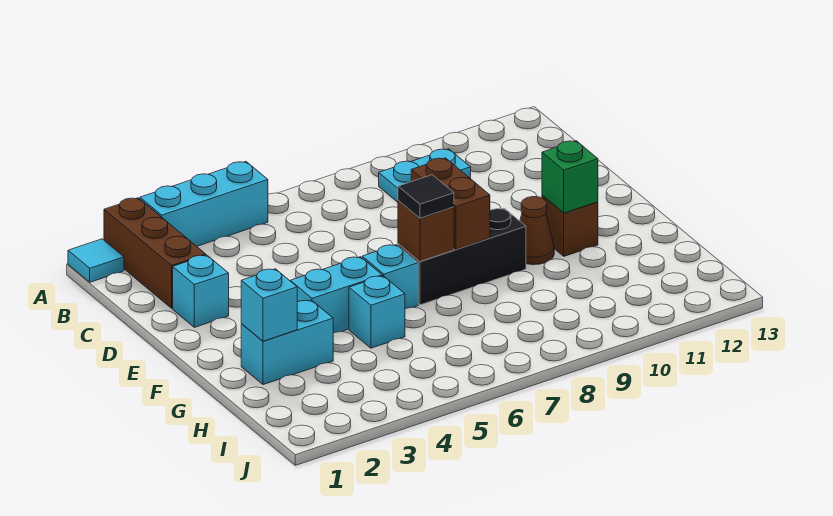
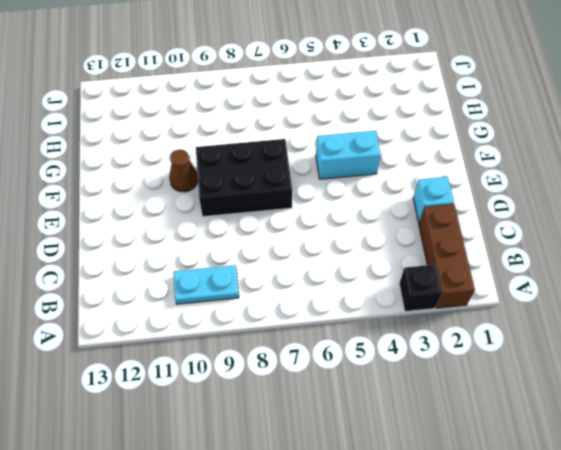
black brick A3 level 1 -> cyan brick A3:A5 level 1
black brick E7:F9 level 1 -> black brick F7:F9 level 1
none -> cyan tile A1 level 1
none -> cyan brick F6 level 1
none -> brown brick F11 level 1

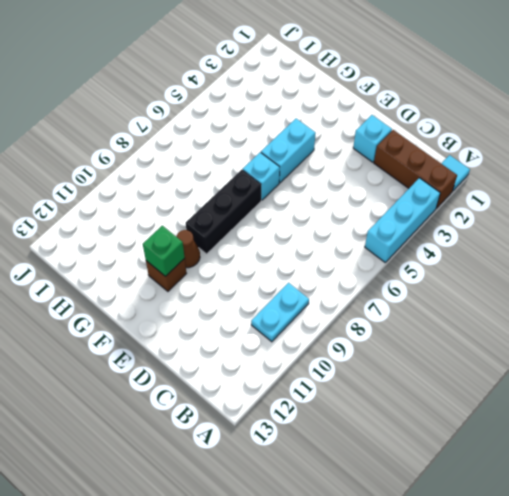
none -> cyan brick G2:G3 level 1
none -> cyan brick G5 level 1
none -> brown brick E8:F8 level 2

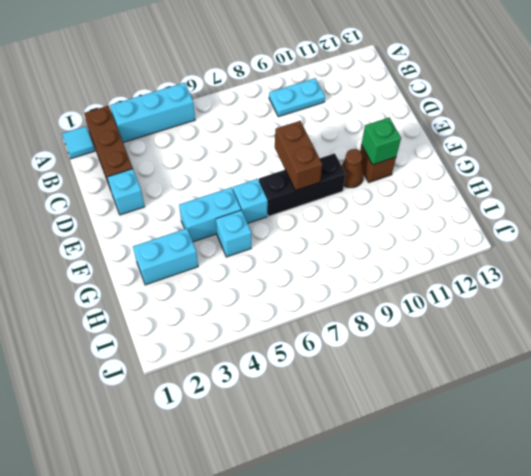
none -> brown brick F7 level 2
none -> cyan brick G2 level 2
none -> black tile F7 level 3

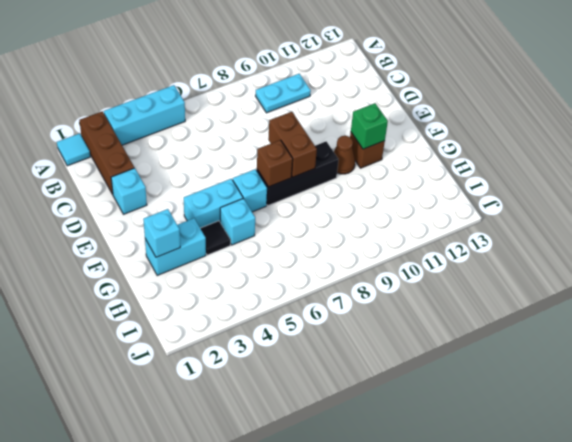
black tile G4 level 1 -> black tile F7 level 3

